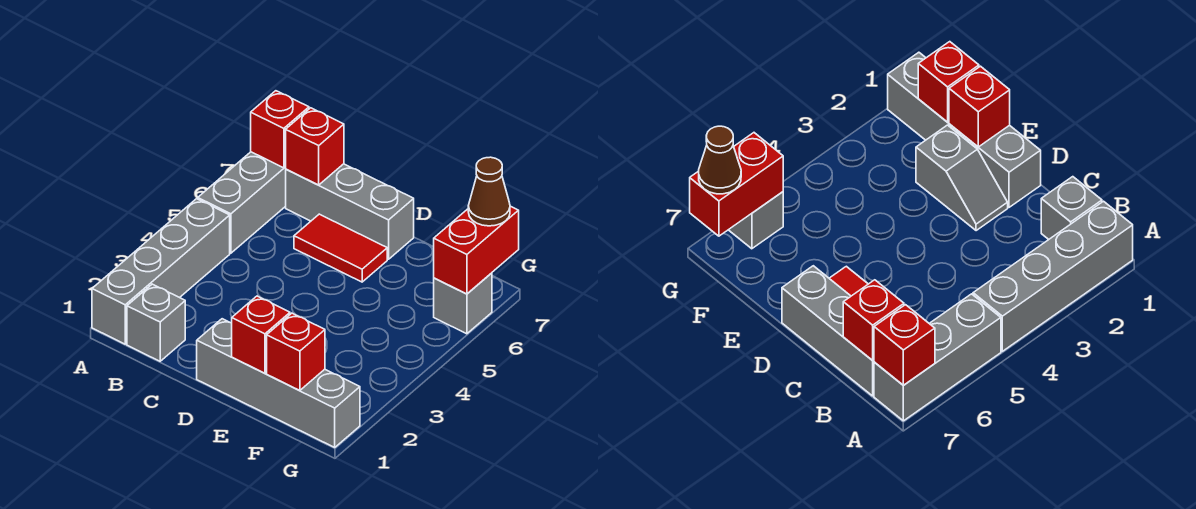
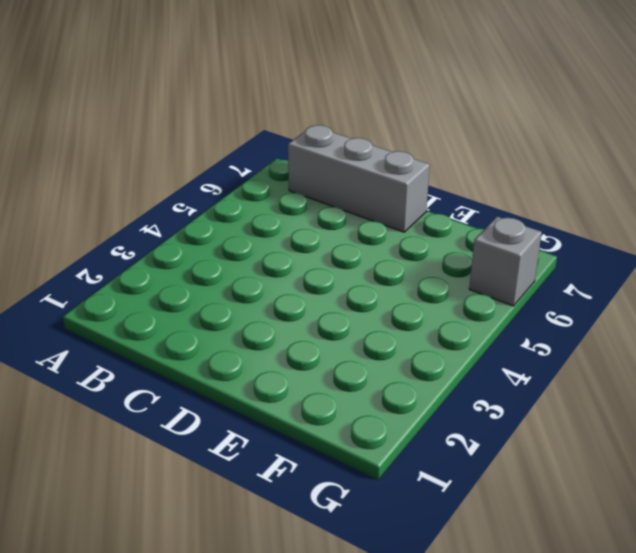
none -> grey brick A1:A4 level 1
none -> grey brick A5:A7 level 1
none -> grey brick B1 level 1

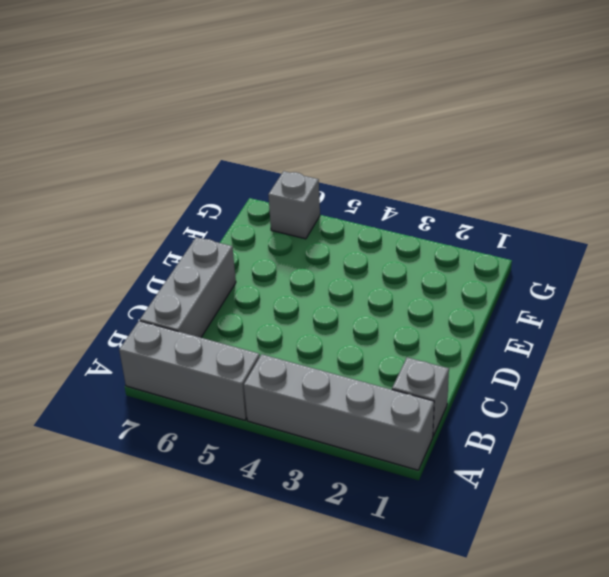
none -> red tile C6:D6 level 1
none -> grey brick D1:G1 level 1
none -> grey slope D2:E2 level 1 top E

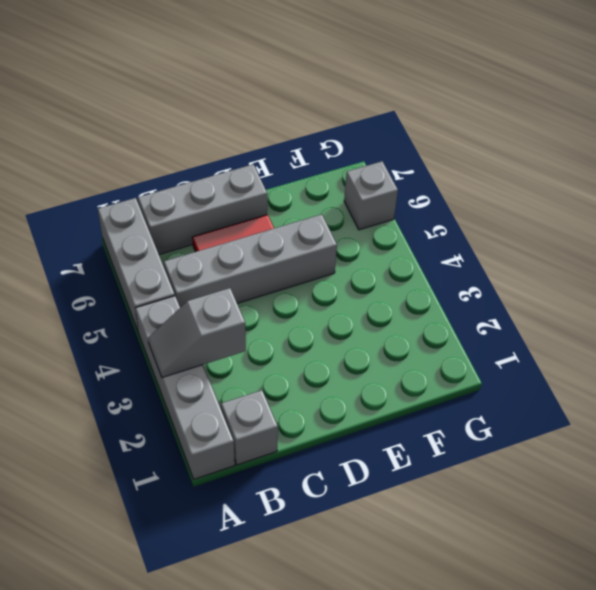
grey slope A3:B3 level 2 top B -> grey slope D2:E2 level 1 top E
grey brick B5:E5 level 1 -> grey brick D1:G1 level 1
none -> red brick A7 level 2
none -> red brick B7 level 2
none -> red brick E1 level 2

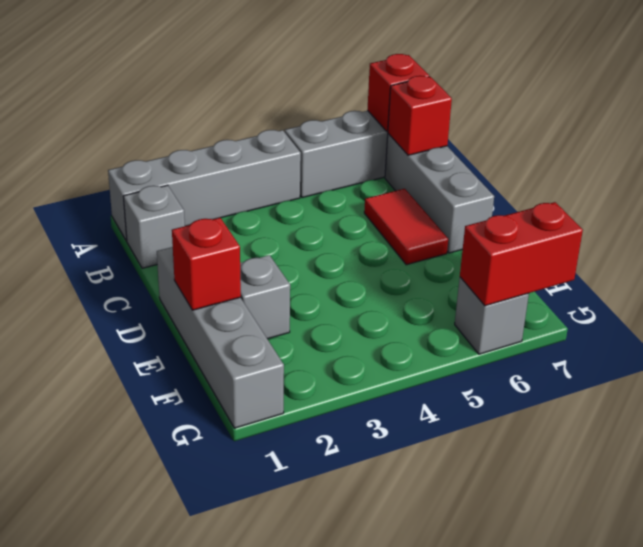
none -> red brick F1 level 2
none -> brown cone G7 level 3

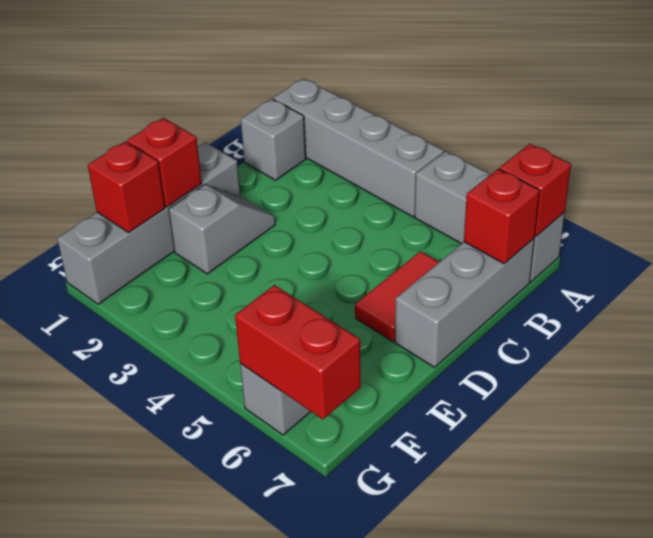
none -> brown cone G7 level 3

